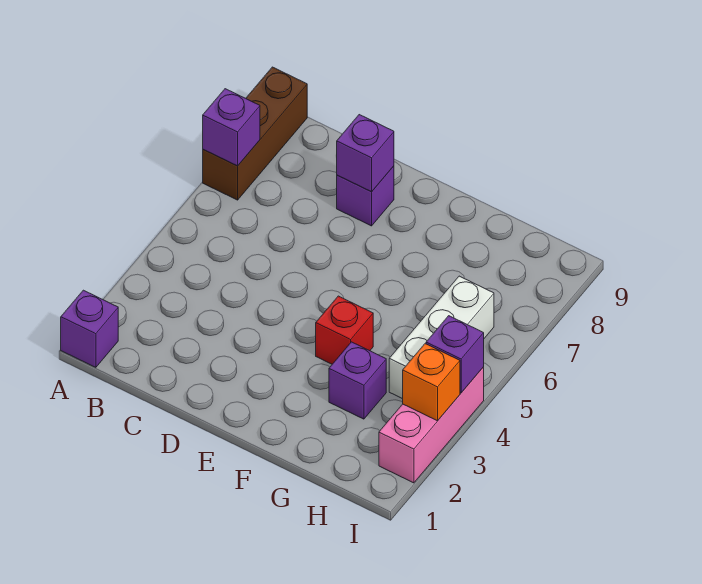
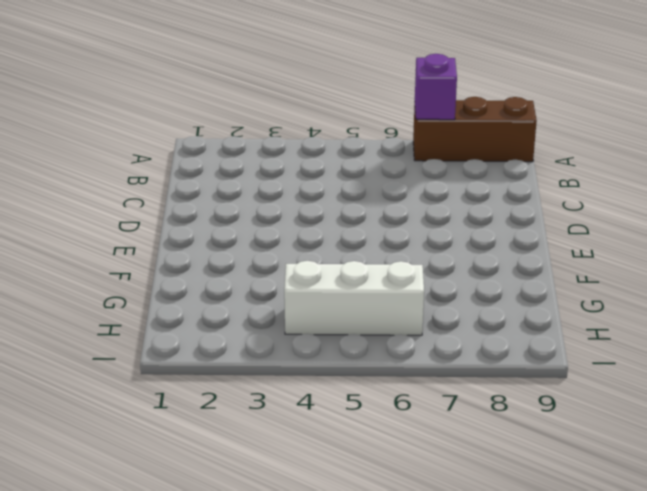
none -> purple brick A1 level 1
none -> purple brick D8 level 1

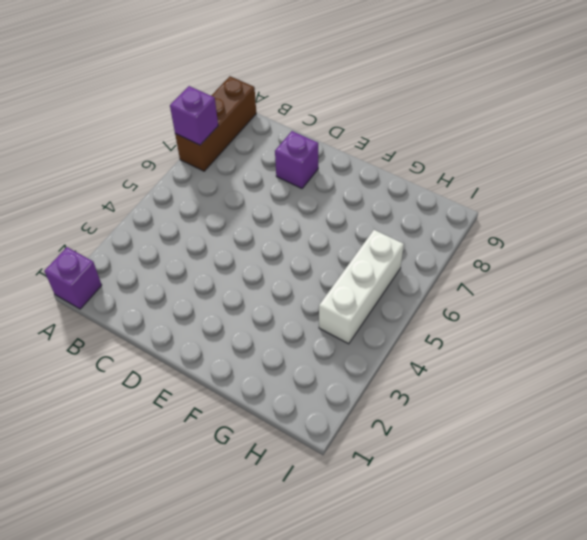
none -> red brick F4 level 1
none -> purple brick G3 level 1

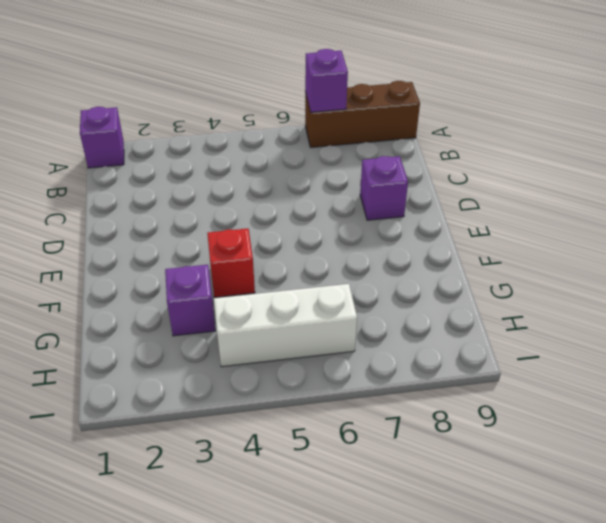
none -> pink brick I2:I4 level 1
none -> purple brick D8 level 2

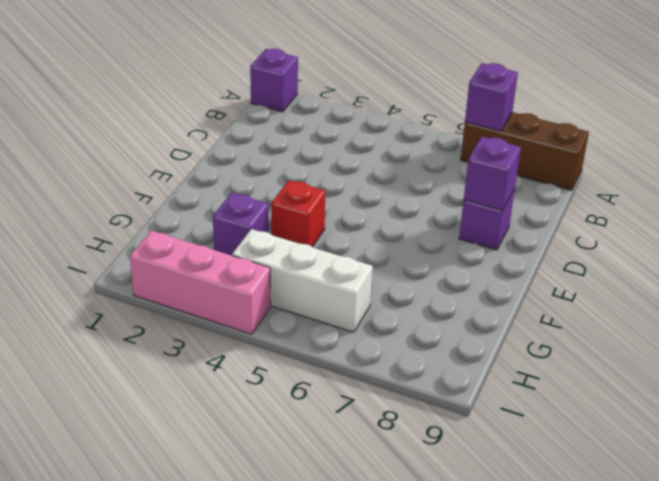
none -> orange brick I3 level 2
none -> purple brick I4 level 2

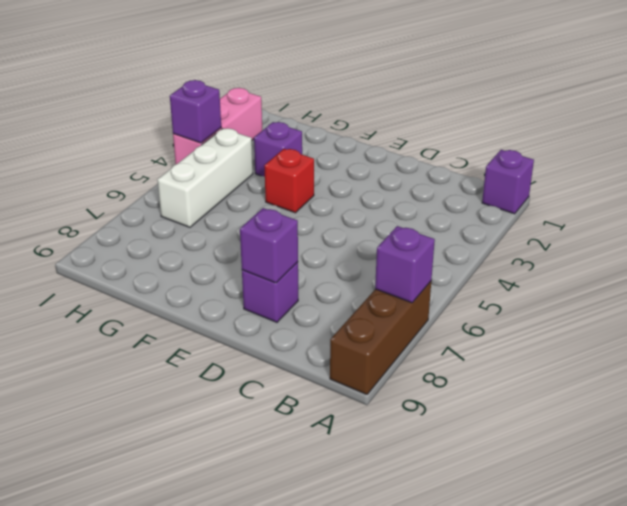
none -> orange brick I3 level 2

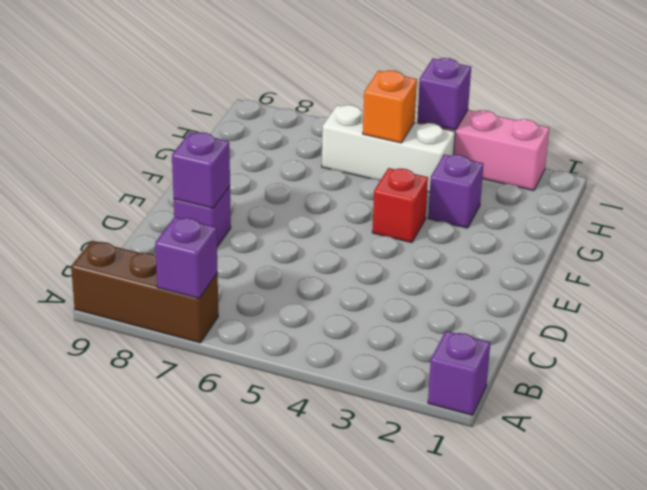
orange brick H5 level 2 -> orange brick I3 level 2

